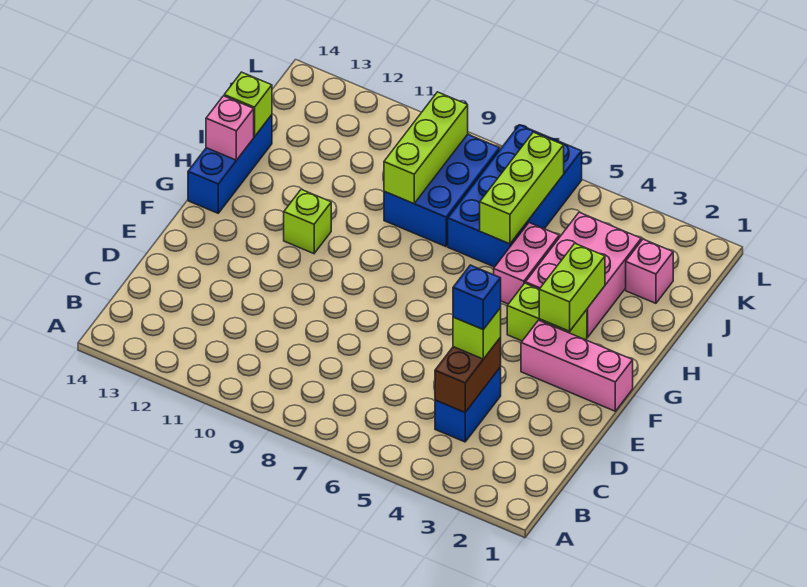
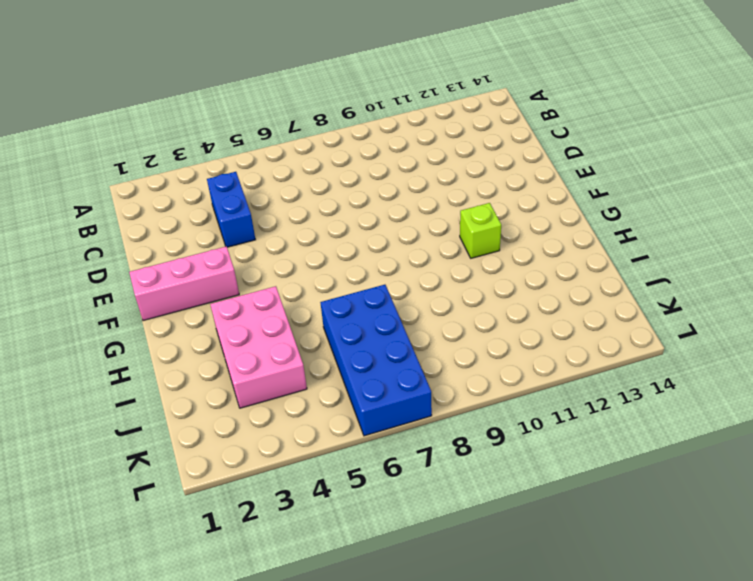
none -> lime brick G3:G4 level 1
none -> blue brick G14:I14 level 1
none -> pink brick H5:I5 level 1

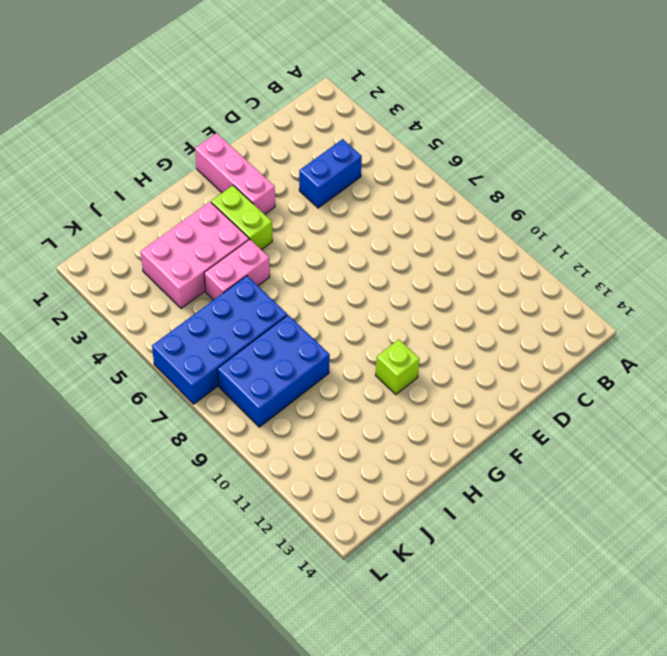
none -> blue brick G14:I14 level 1
none -> pink brick J2 level 1
none -> brown brick C4:D4 level 2

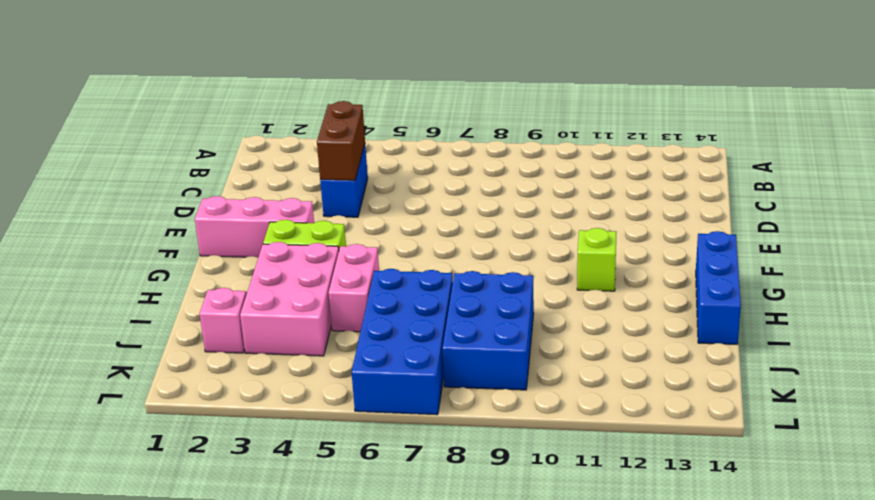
none -> lime brick G3:H3 level 2
none -> pink brick H14 level 2
none -> lime brick I6:K6 level 2

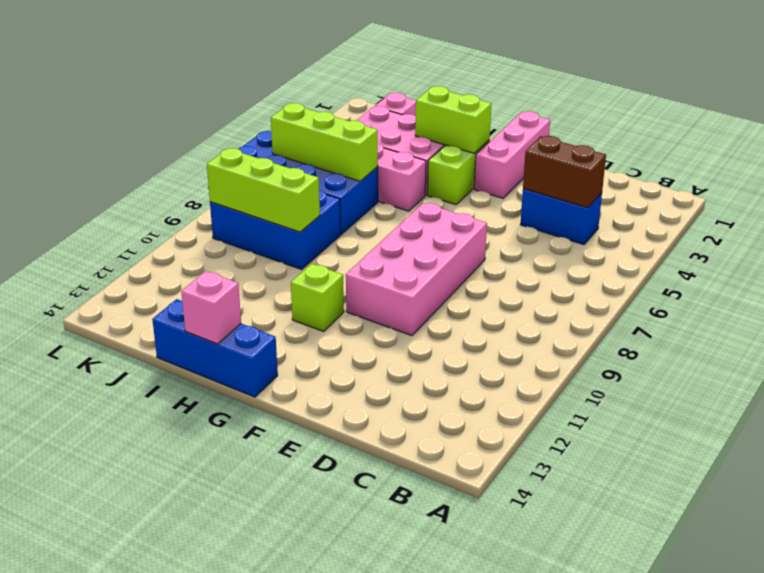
pink brick E7:F10 level 1 -> none
none -> lime brick I14 level 2
none -> lime brick D4 level 3
none -> blue brick D4 level 4

